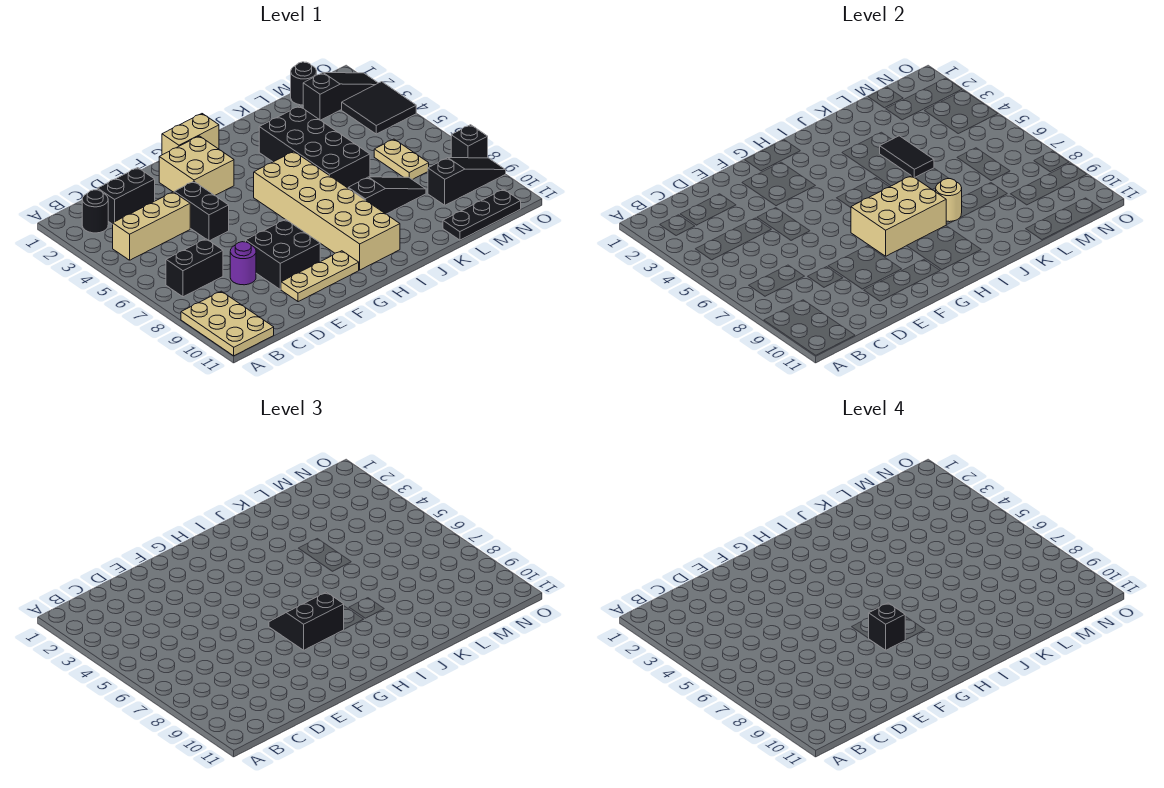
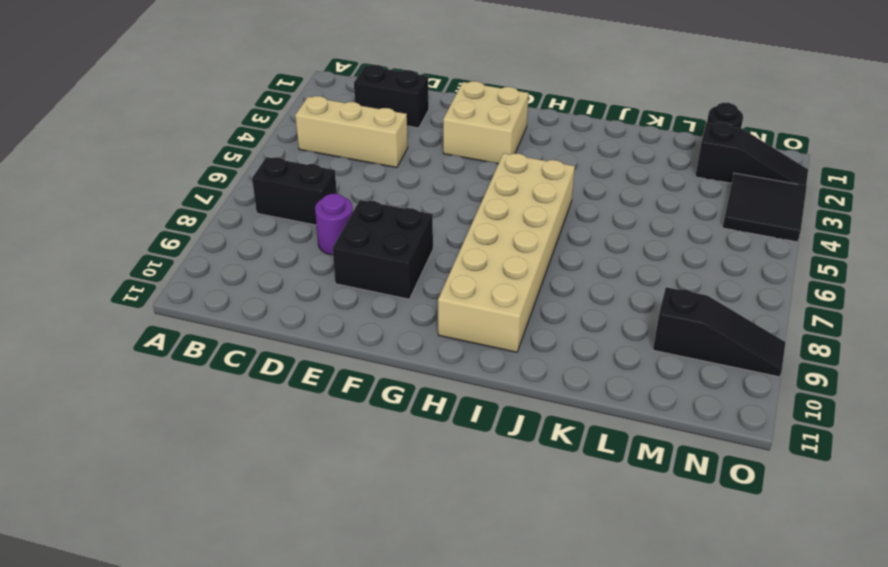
none -> tan plate A9:B11 level 1
none -> black round brick B2 level 1
none -> black brick E4:E5 level 1

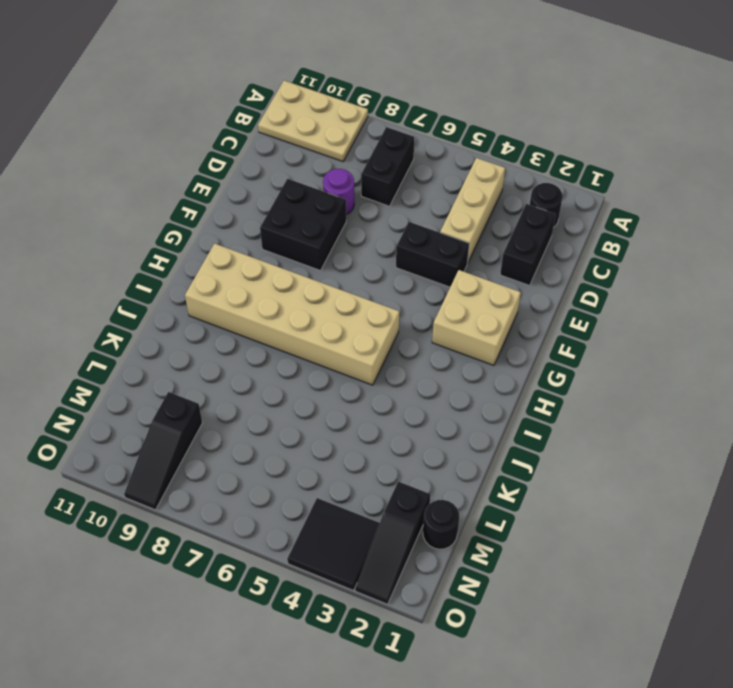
none -> tan plate E10:G10 level 1
none -> tan brick G1:H1 level 1
none -> black brick J3:K6 level 1

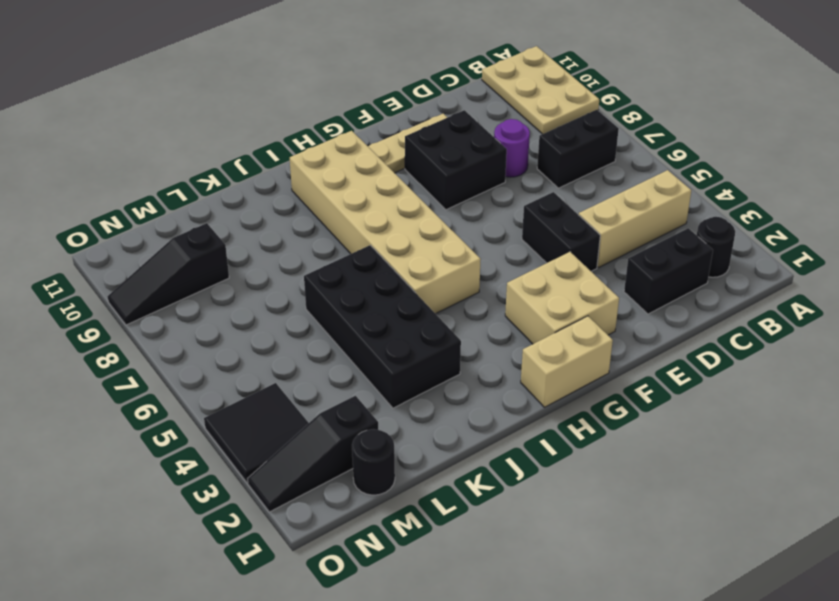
none -> black slope J8:L8 level 1 top J
none -> black plate L11:N11 level 1
none -> tan plate M6:M7 level 1

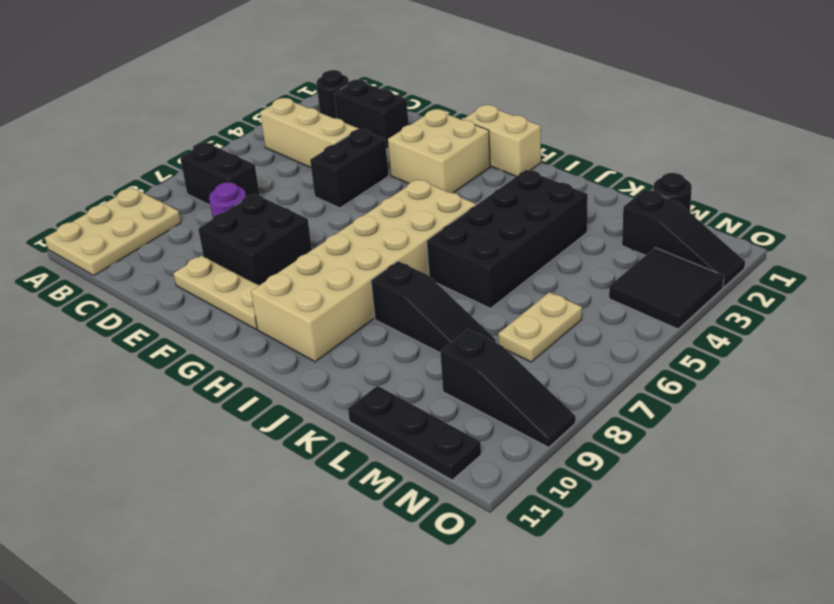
none -> black brick O8 level 1
none -> tan brick G7:I8 level 2
none -> tan round brick J8 level 2

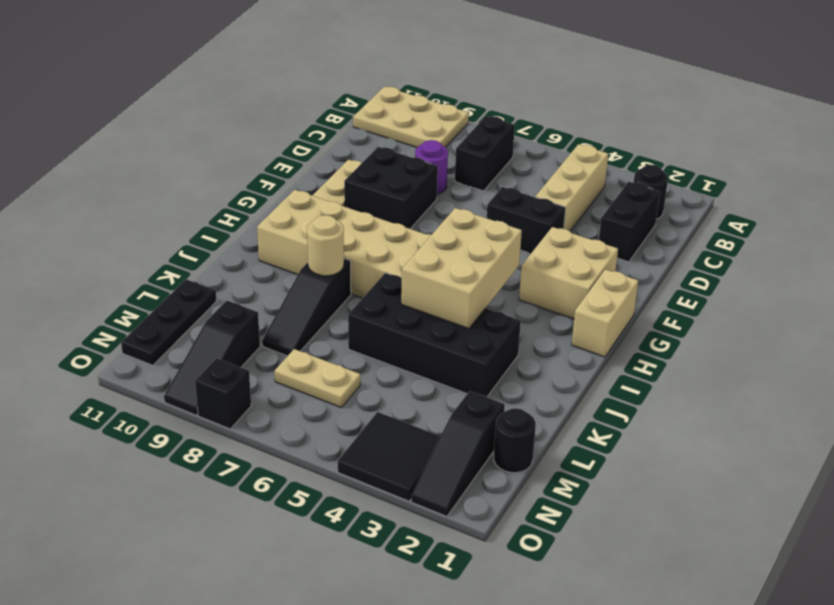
tan brick H4:J5 level 2 -> tan brick G7:I8 level 2
none -> black tile K4:K5 level 2
none -> black slope G7:H8 level 3 top 8
none -> black brick G8 level 4

